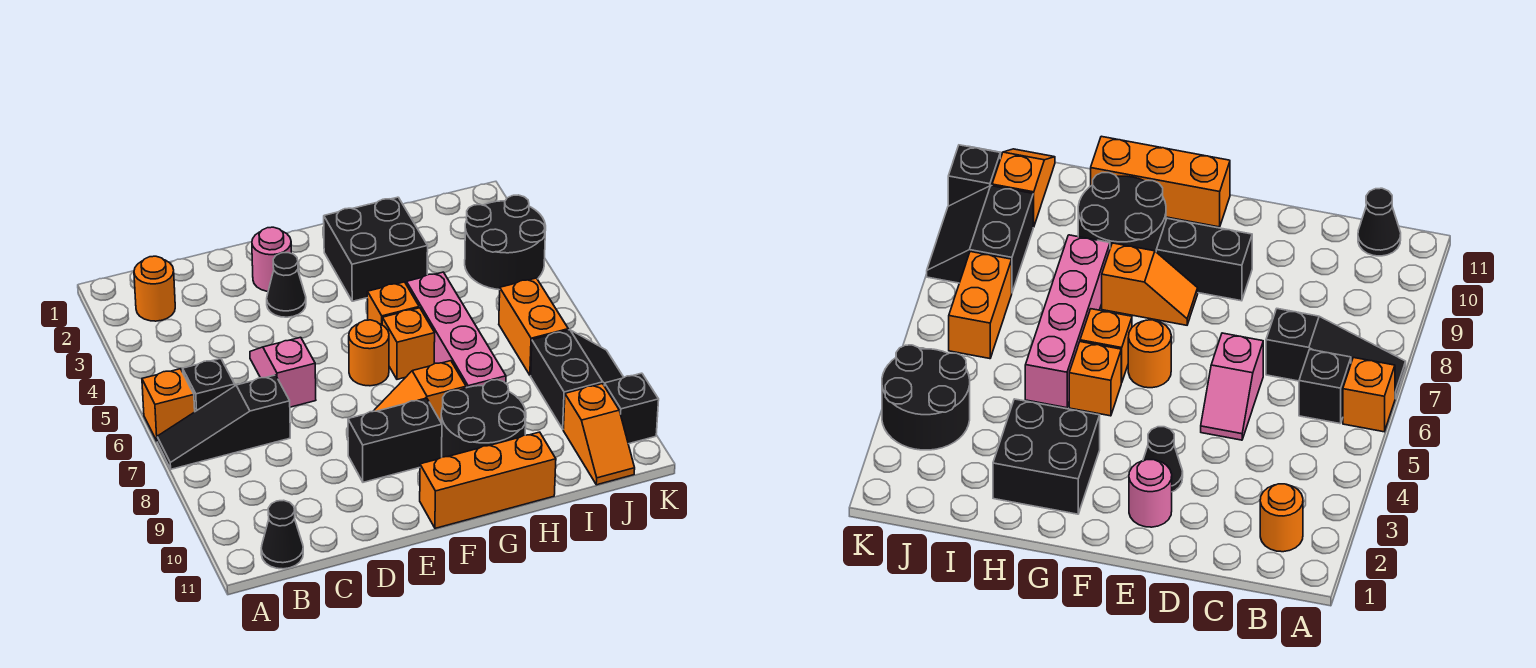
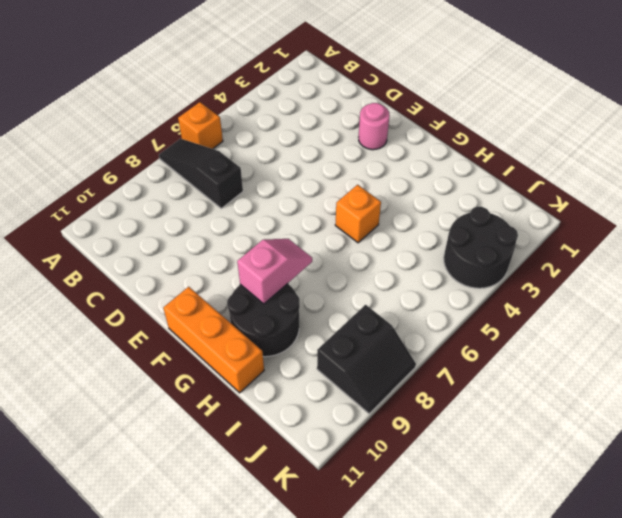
pink slope G8:G9 level 2 top 9 -> pink slope D5:D6 level 1 top 6
none -> orange round brick B2 level 1
none -> black brick B6 level 1
none -> black cone B11 level 1

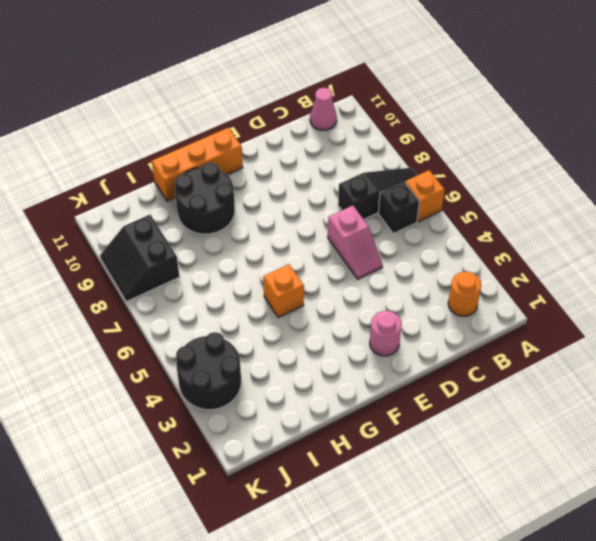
pink cone B11 level 1 -> black cone B11 level 1
none -> black cone E3 level 1
none -> black brick E9:F9 level 1
none -> orange round brick F6 level 1

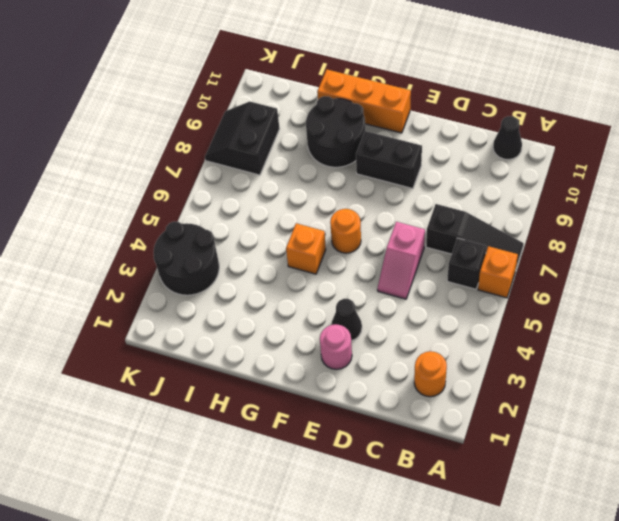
none -> orange slope F8:G8 level 1 top G
none -> black brick G2:H3 level 1
none -> orange brick G6 level 1

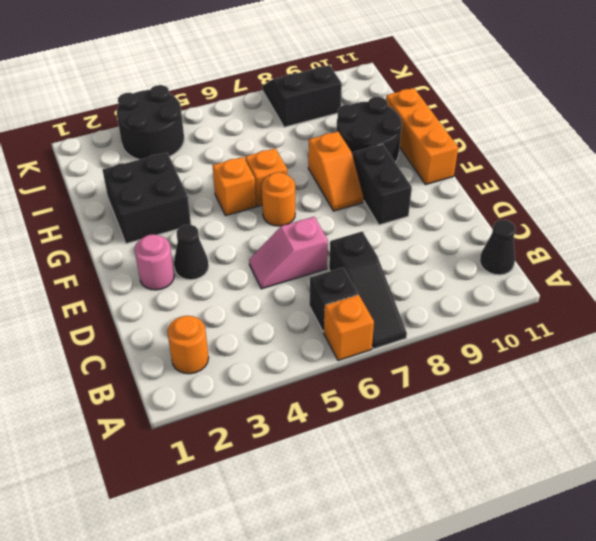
none -> pink brick H5:H8 level 1
none -> orange brick J6:J7 level 1
none -> orange slope J10:J11 level 1 top 10

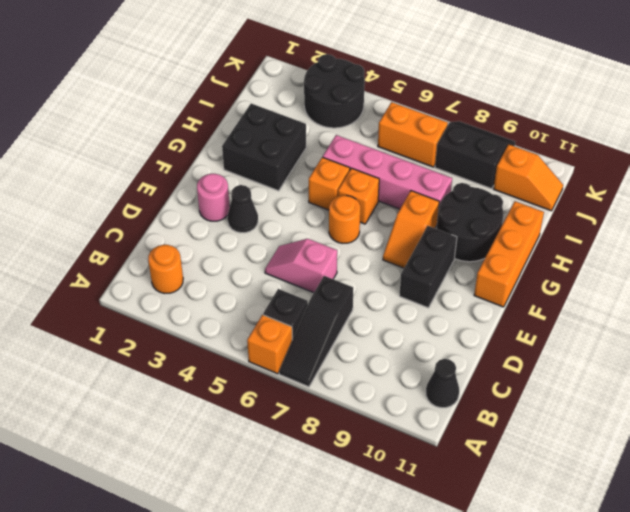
none -> black brick K10 level 1

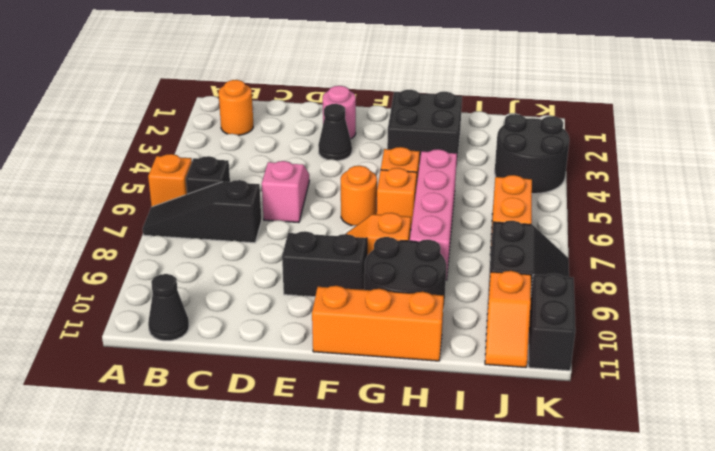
black brick K10:K11 level 1 -> black brick K10 level 1

